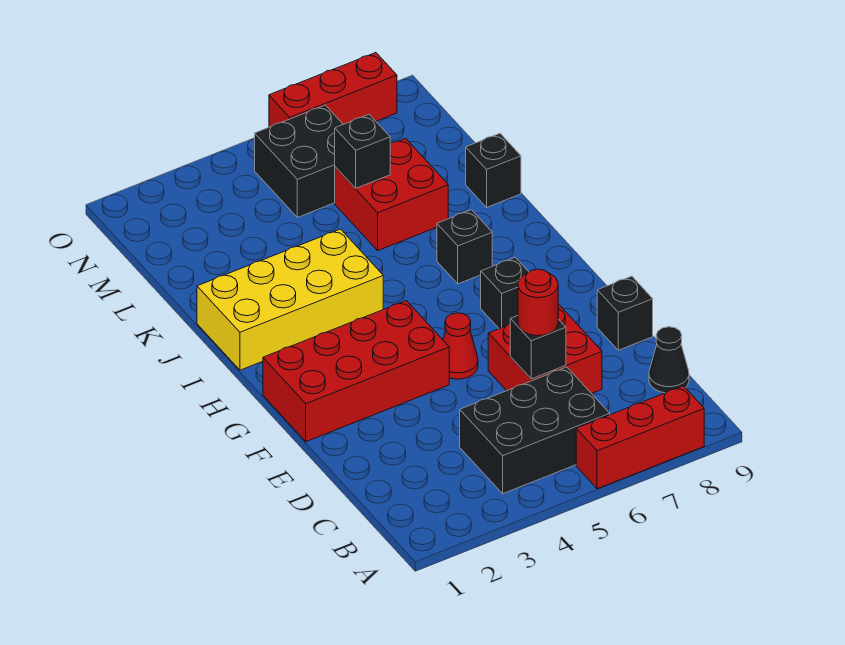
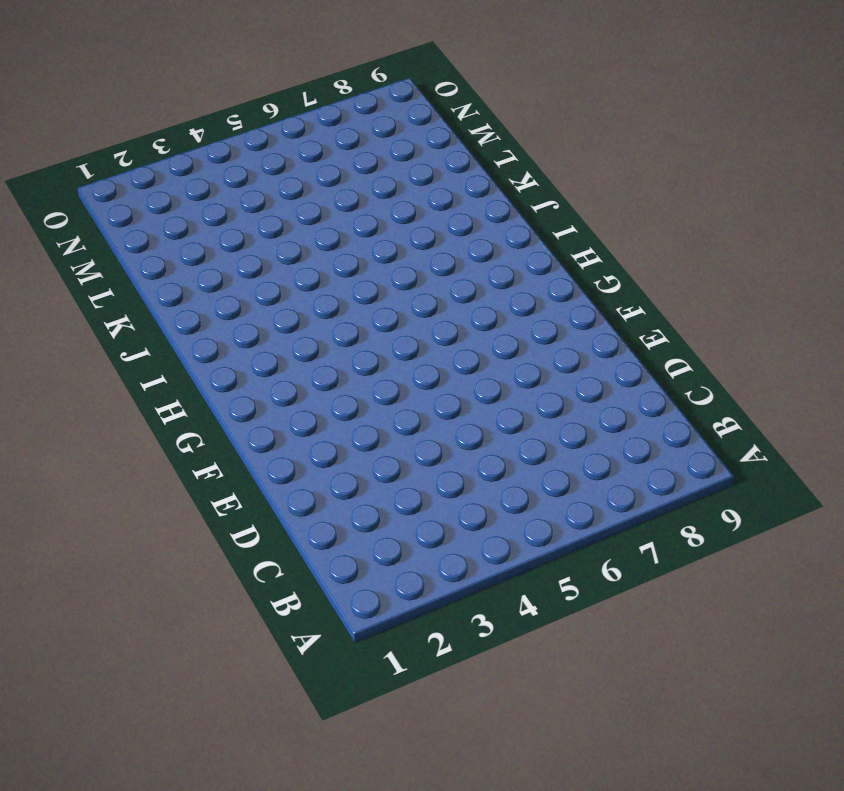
none -> red brick A6:A8 level 1
none -> black brick B4:C6 level 1
none -> black cone C9 level 1

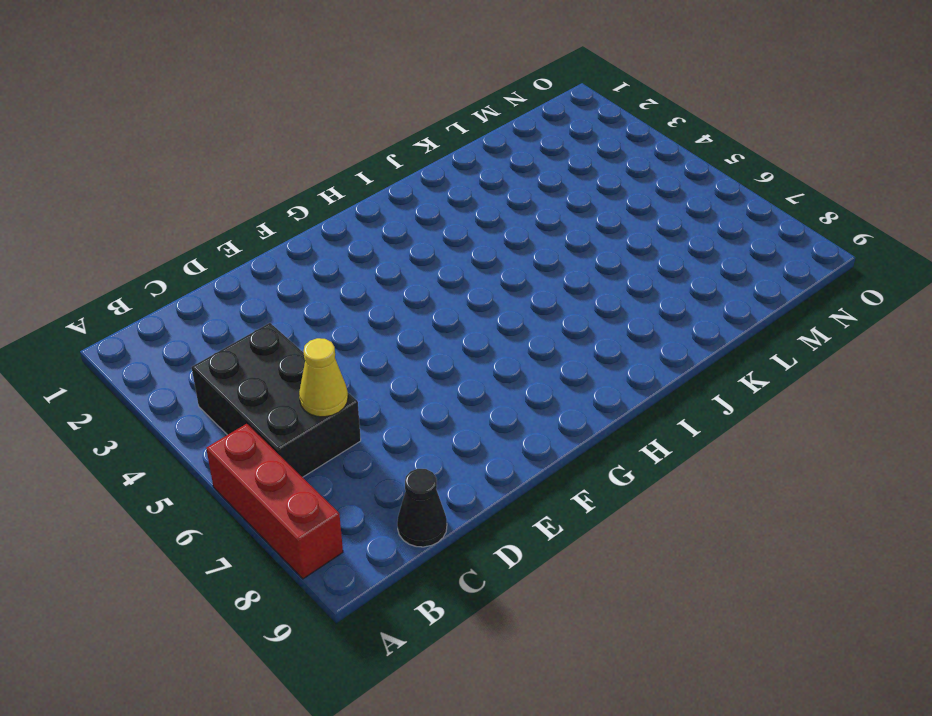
yellow cone C6 level 2 -> none
none -> red brick D6:E7 level 1
none -> black brick E9 level 1
none -> red brick F1:G4 level 1

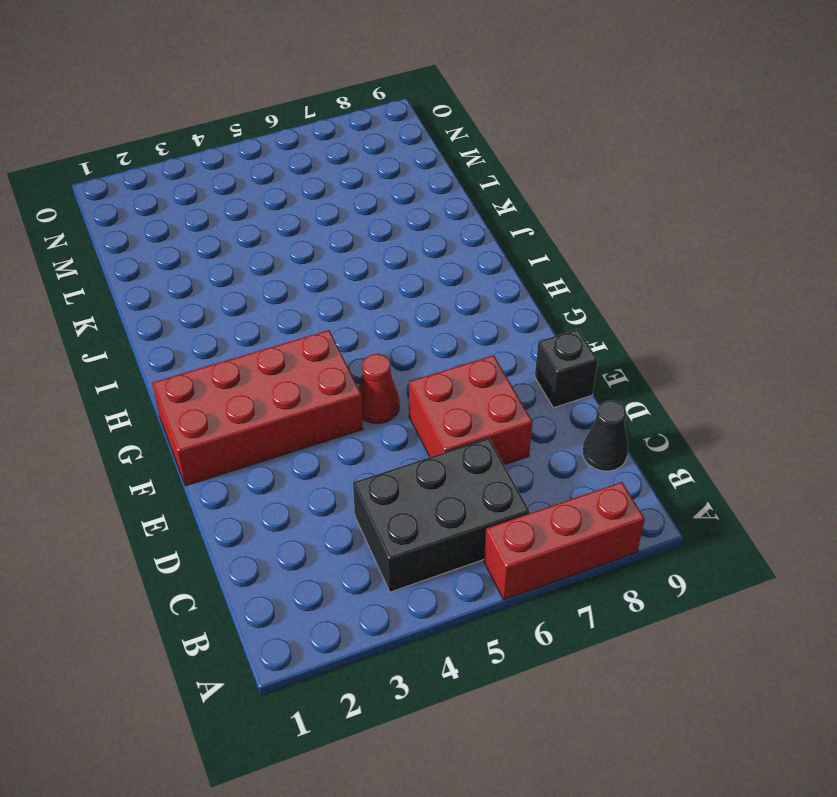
none -> black brick G7 level 1
none -> yellow brick I1:J4 level 1
none -> black brick I7 level 1

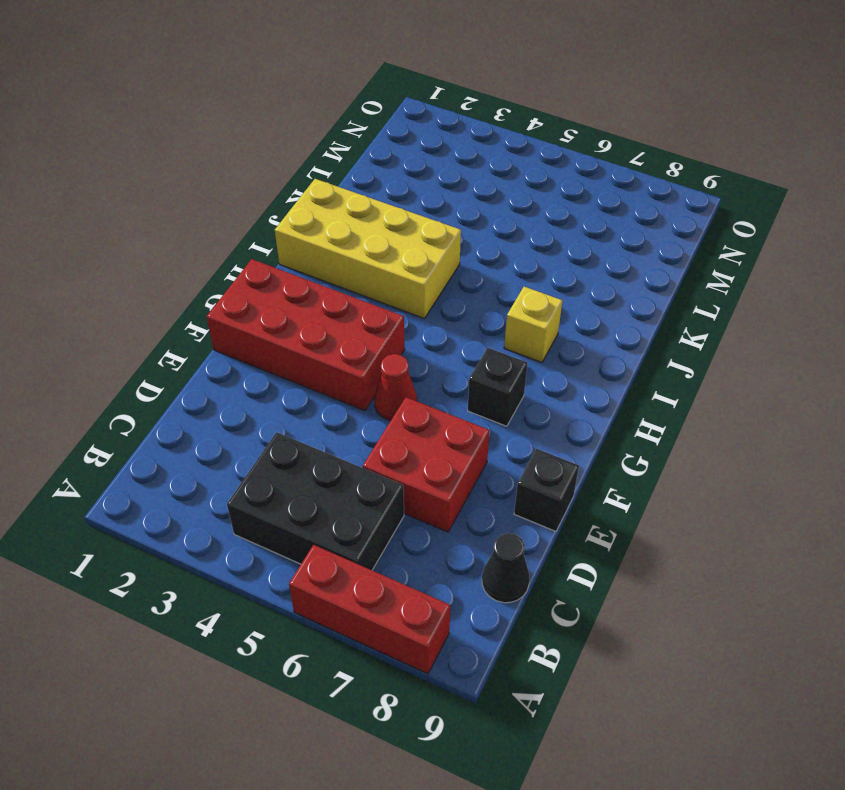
yellow brick I7 level 1 -> black brick I7 level 1
none -> red brick K6:L7 level 1
none -> black brick K9 level 1
none -> black brick M5:N6 level 1

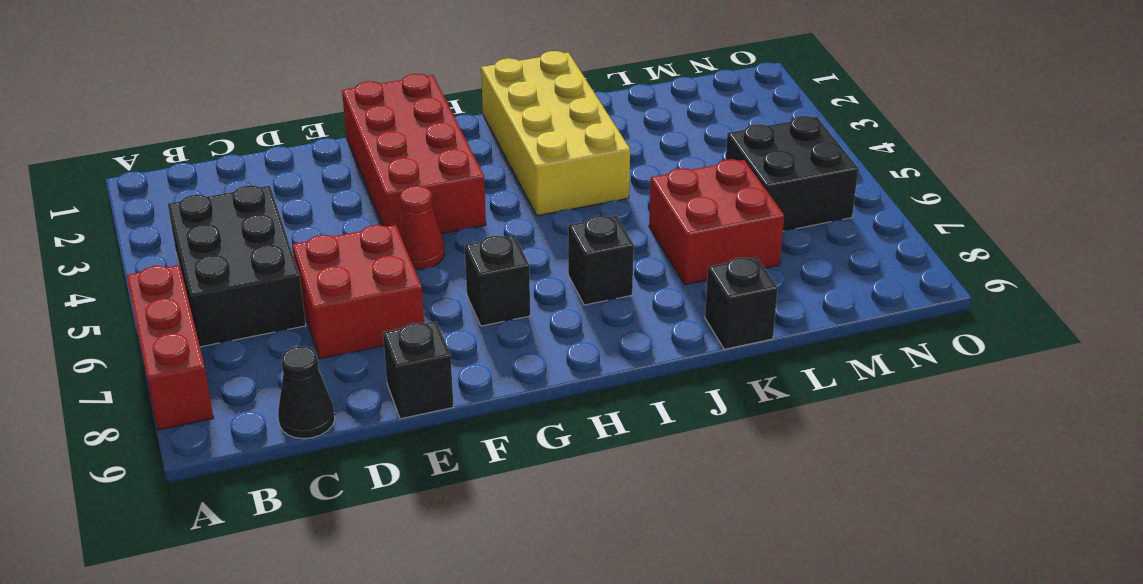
none -> red brick O6:O8 level 1
none -> black brick D6 level 2
none -> black brick L6 level 2

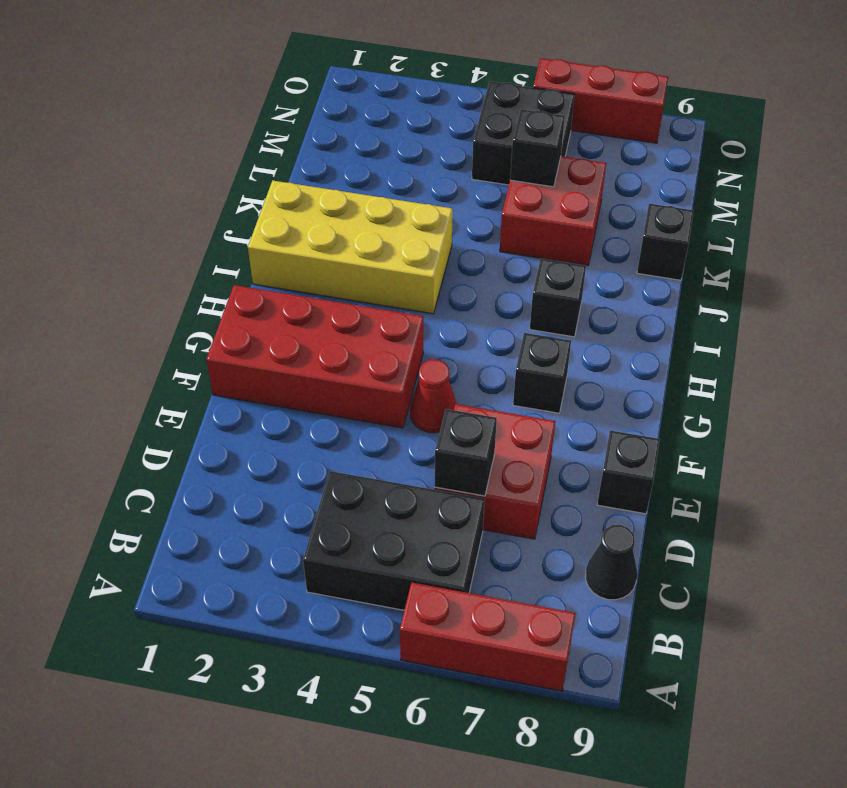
none -> red round brick D6 level 3

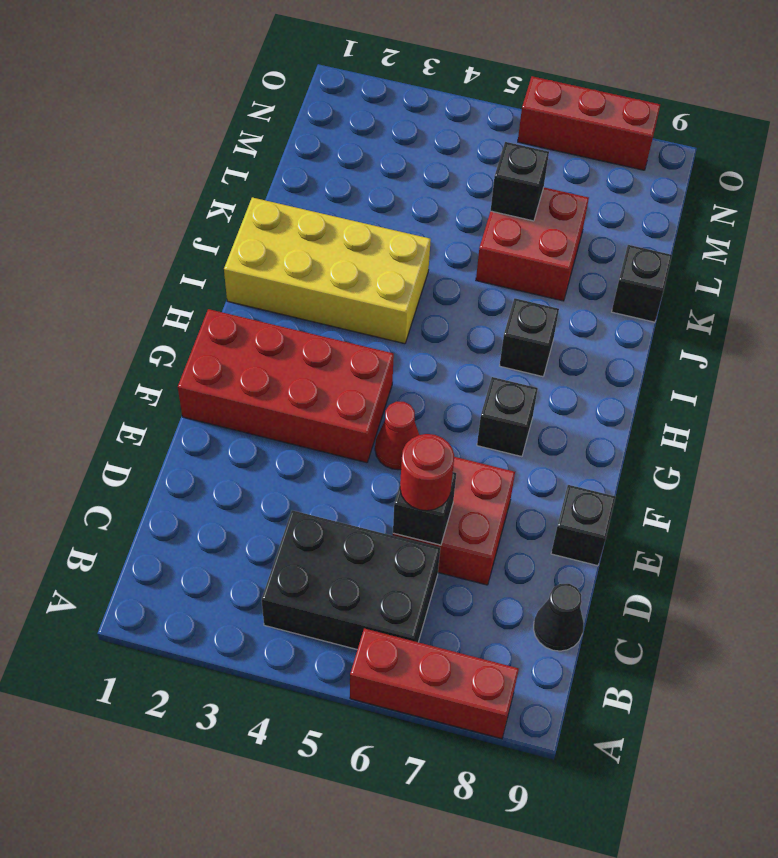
none -> black brick M5:N6 level 1

